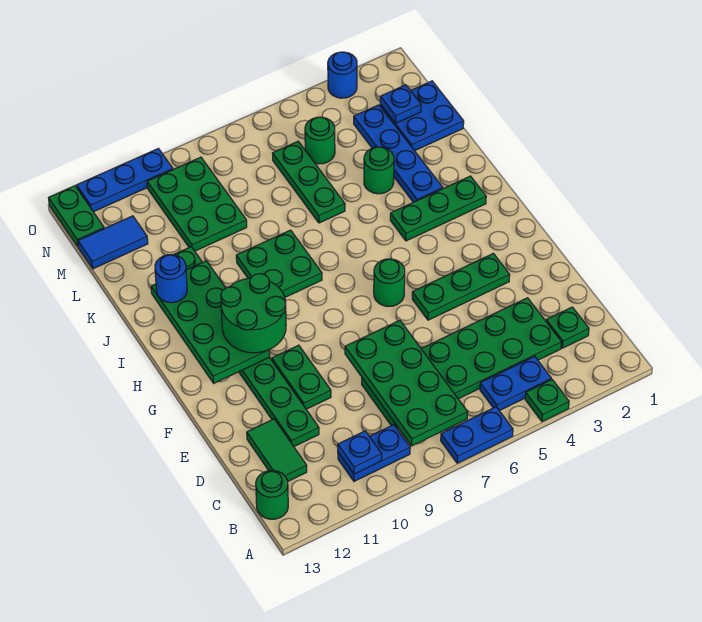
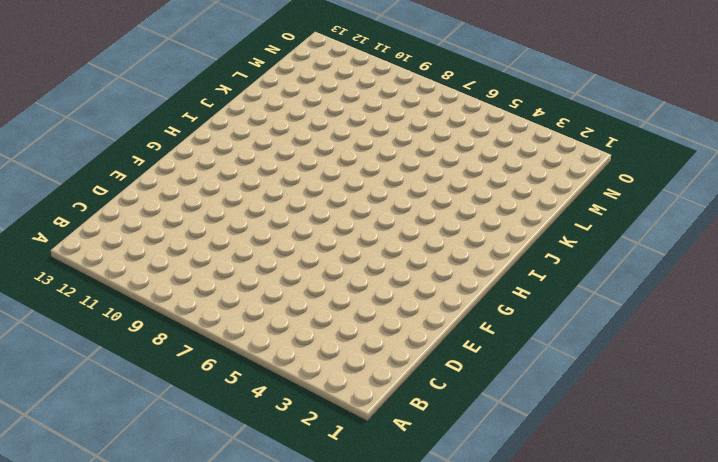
none -> green plate A4 level 1
none -> blue plate A6:A7 level 1
none -> blue plate B4:B5 level 1
none -> blue plate B9:B10 level 1

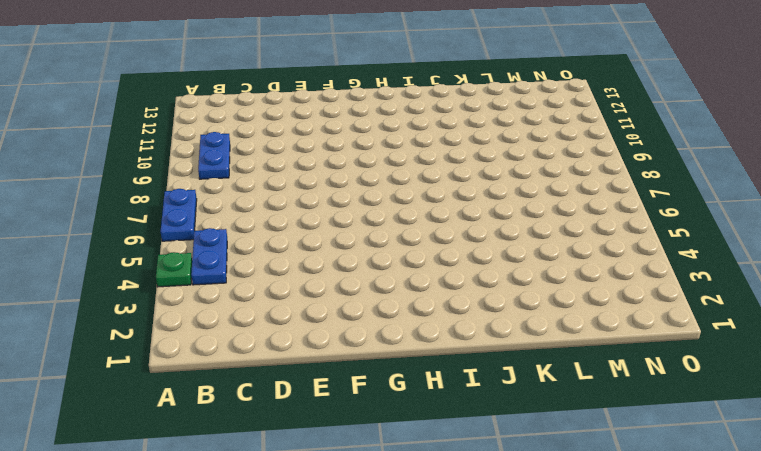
none -> green round brick B13 level 1
none -> green plate C2 level 1
none -> green plate C3:D8 level 1
none -> green tile C12:D12 level 1

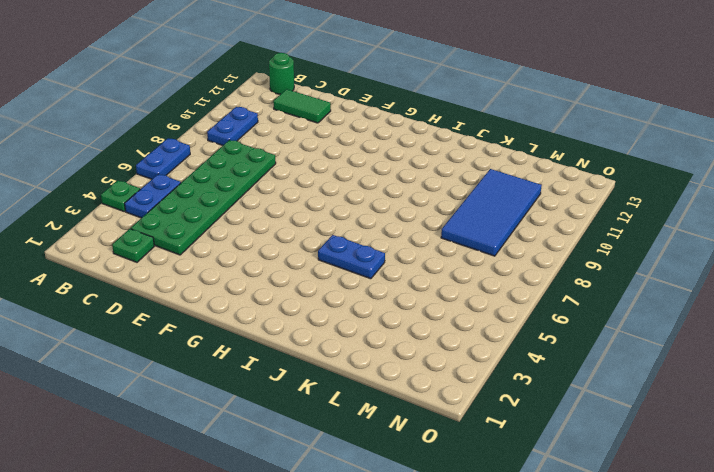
blue plate I5:J5 level 1 -> none
blue tile L8:M11 level 1 -> green plate L9:N10 level 1
none -> green plate D11:K11 level 1
none -> green plate E10:F10 level 1
none -> green plate F3:F5 level 1
none -> green round brick G6 level 1

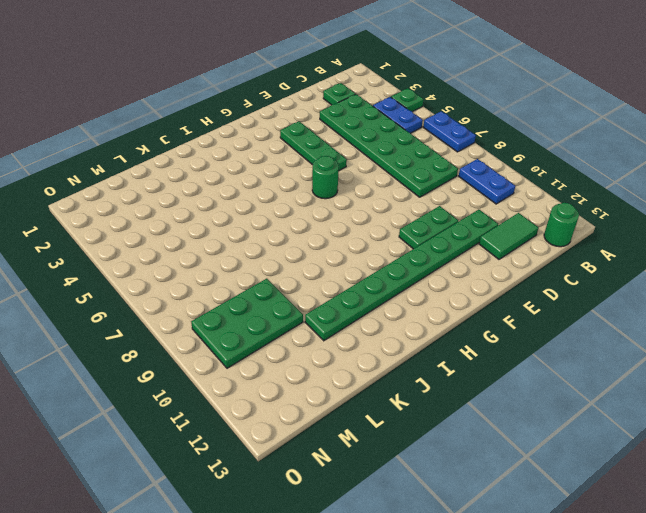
none -> green plate I2:I4 level 1
none -> green plate I8:J9 level 1
none -> blue plate J3:M3 level 1
none -> green round brick K4 level 1

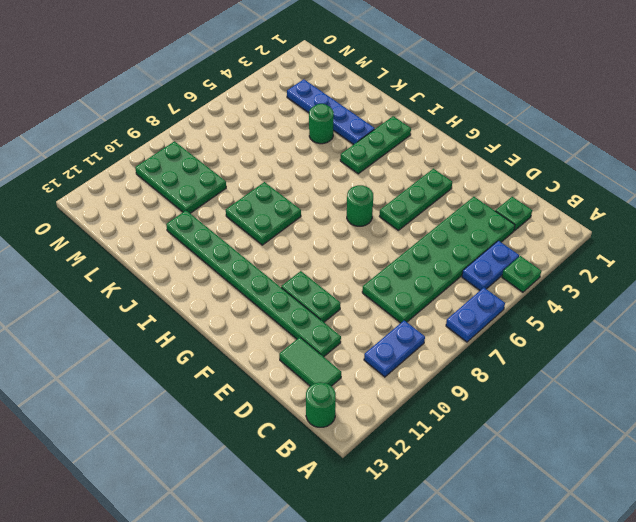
none -> green plate K6:M6 level 1
none -> blue plate L1:M2 level 1
none -> green round brick M5 level 1
none -> blue tile M12:M13 level 1

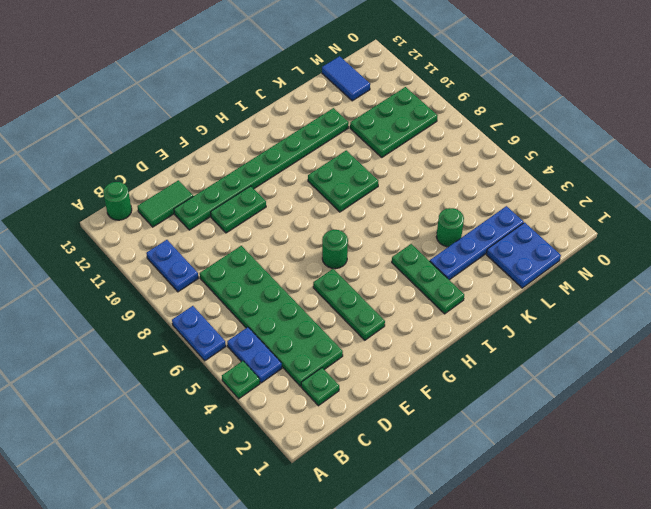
none -> green plate K6:M6 level 1
none -> green round brick M5 level 1
none -> green plate N13:O13 level 1
none -> blue round brick O3 level 1

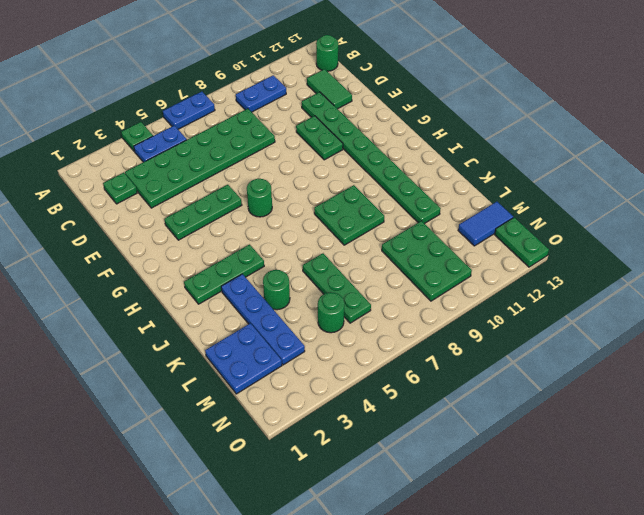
none -> blue round brick O3 level 1
none -> blue plate O10:O12 level 1
none -> green plate B7:E8 level 2
none -> blue plate B10 level 2

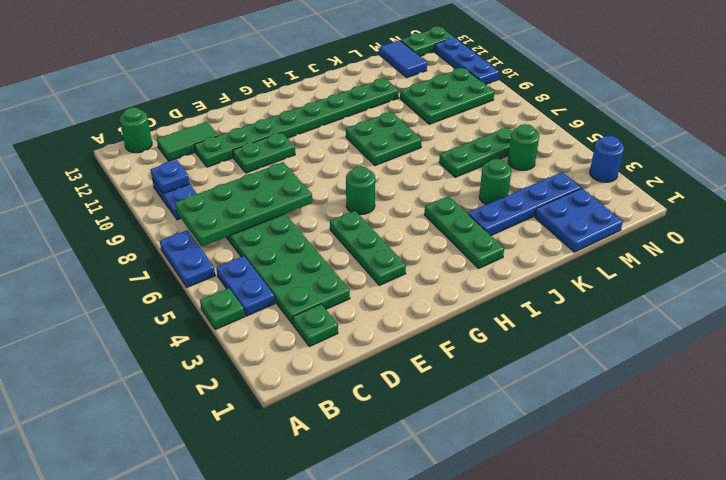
none -> green plate G11:J12 level 2
none -> blue plate M2 level 2
none -> green round brick G10:H11 level 3
none -> blue round brick J12 level 3

